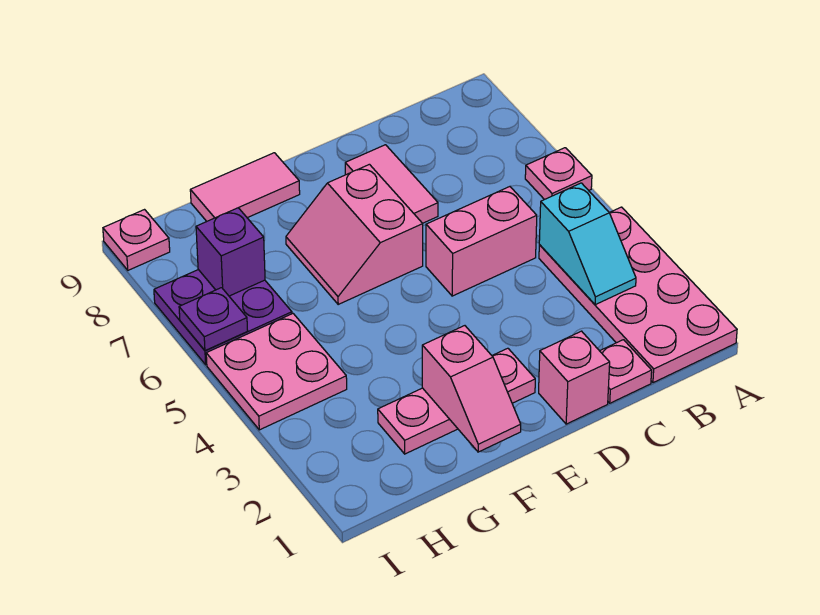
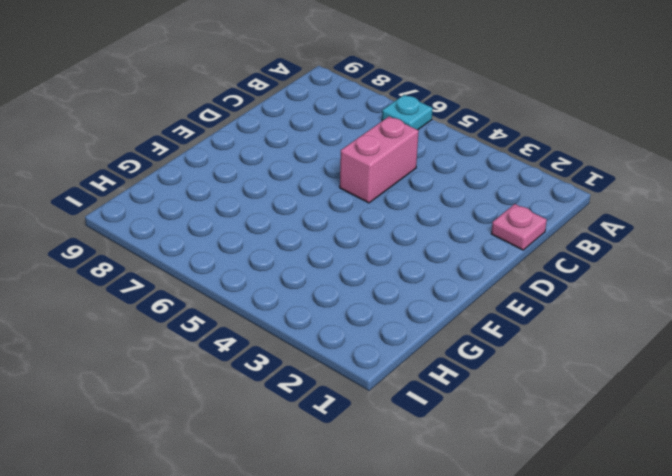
cyan plate A6 level 1 -> pink plate A6 level 1
none -> pink plate A1:B4 level 1
none -> pink brick D1 level 1
none -> pink tile D7:D8 level 1

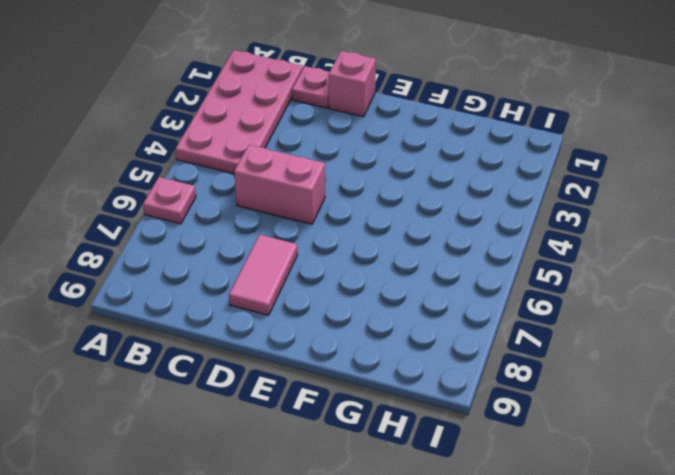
none -> pink plate E2:G2 level 1
none -> pink slope E6:F7 level 1 top E
none -> pink tile F9:G9 level 1

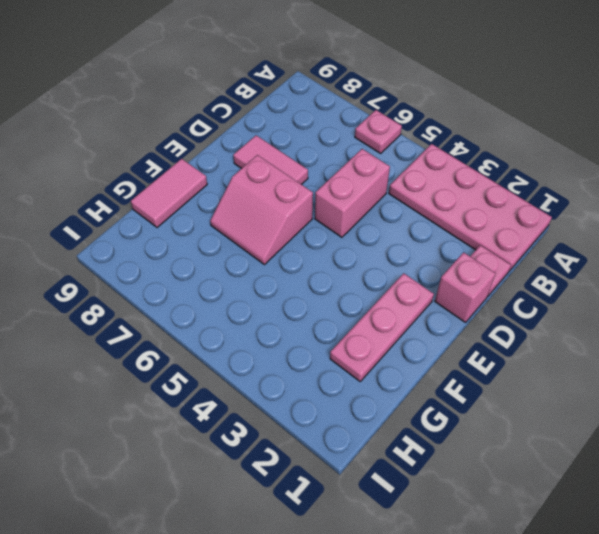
none -> pink plate H4:I5 level 1
none -> purple plate H6:I7 level 1
none -> pink plate I9 level 1

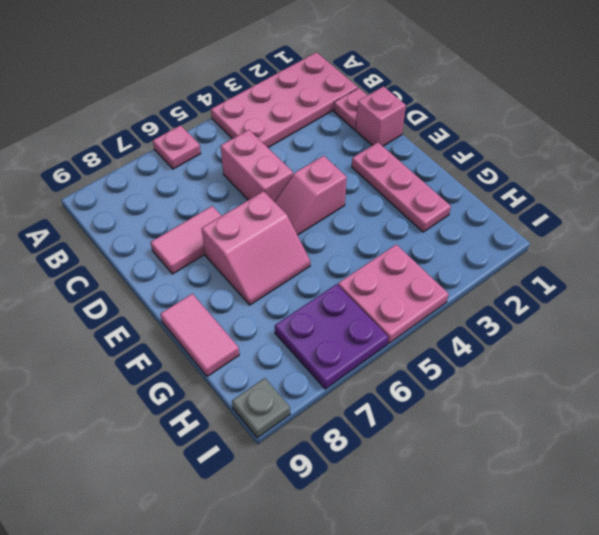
pink slope E4:E5 level 1 top 4 -> pink slope F1:F2 level 2 top 2
grey plate I9 level 1 -> pink plate I9 level 1
none -> cyan slope B3:B4 level 2 top 4
none -> purple brick H7 level 2
none -> purple plate I6 level 2

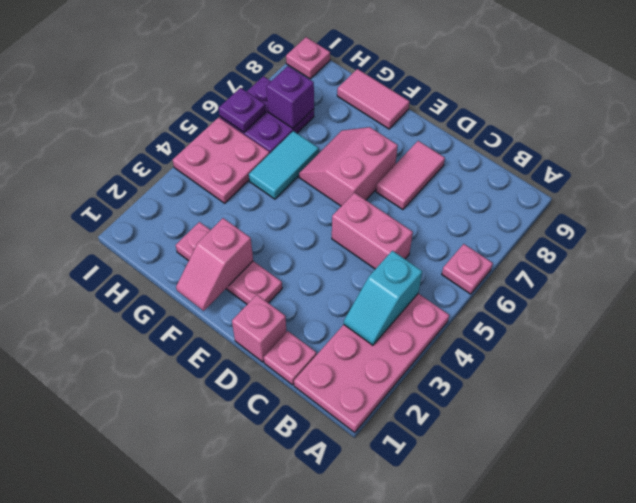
cyan tile G5:G6 level 1 -> none

